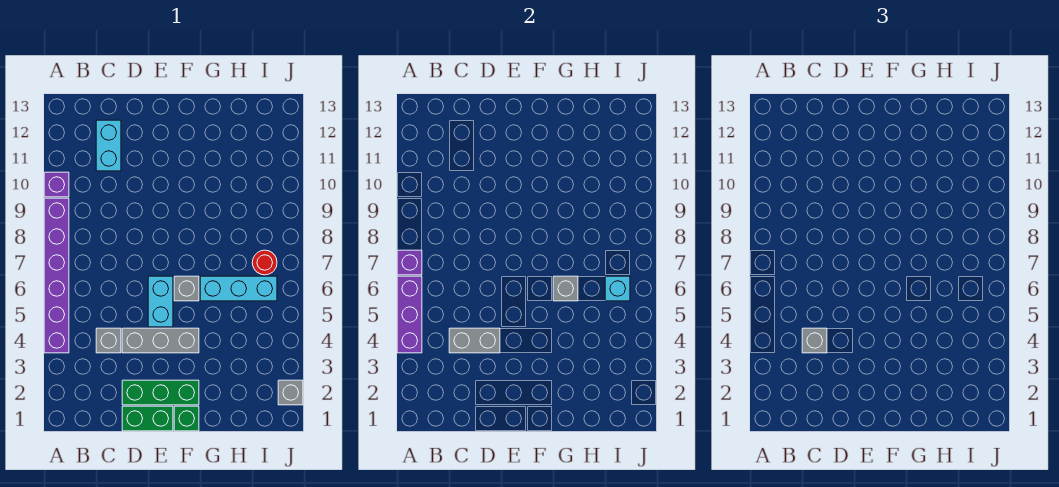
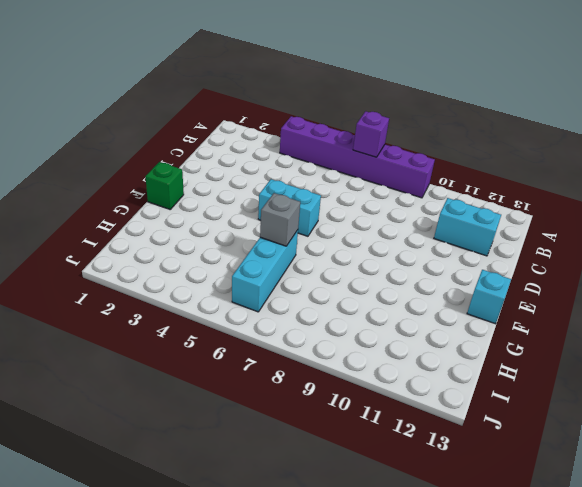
cyan brick F13 level 1 -> cyan brick I6 level 2
none -> purple brick A10 level 1
none -> grey brick C4 level 1
none -> green brick D1:E1 level 1

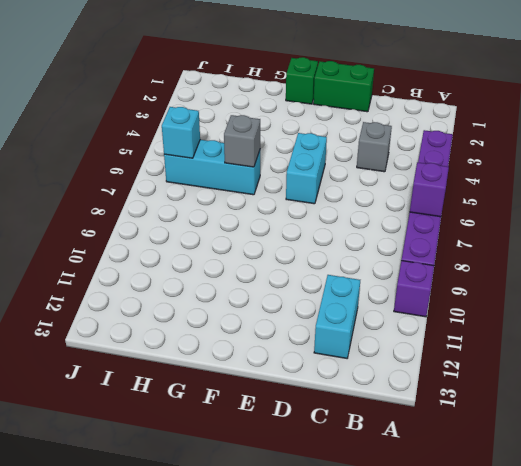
none -> green brick D2:F2 level 1
none -> grey brick D4:F4 level 1
none -> grey brick F6 level 1

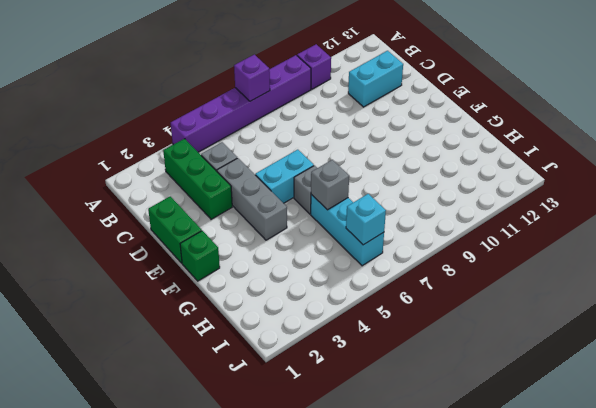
green brick B3:D3 level 1 -> green brick D2:F2 level 1
none -> red round brick I7 level 1
none -> grey brick J2 level 1
none -> purple brick A4:A6 level 2

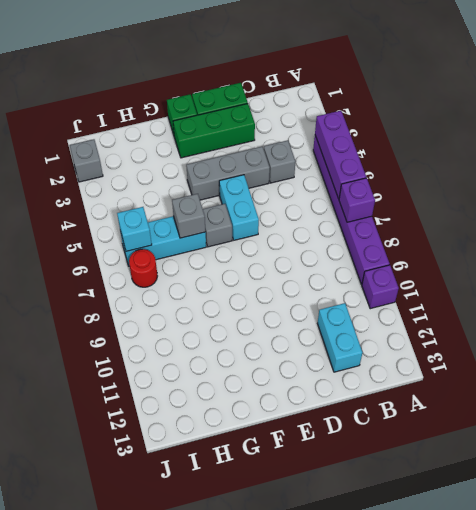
none -> grey brick C4:D4 level 2
none -> grey brick C4 level 3

